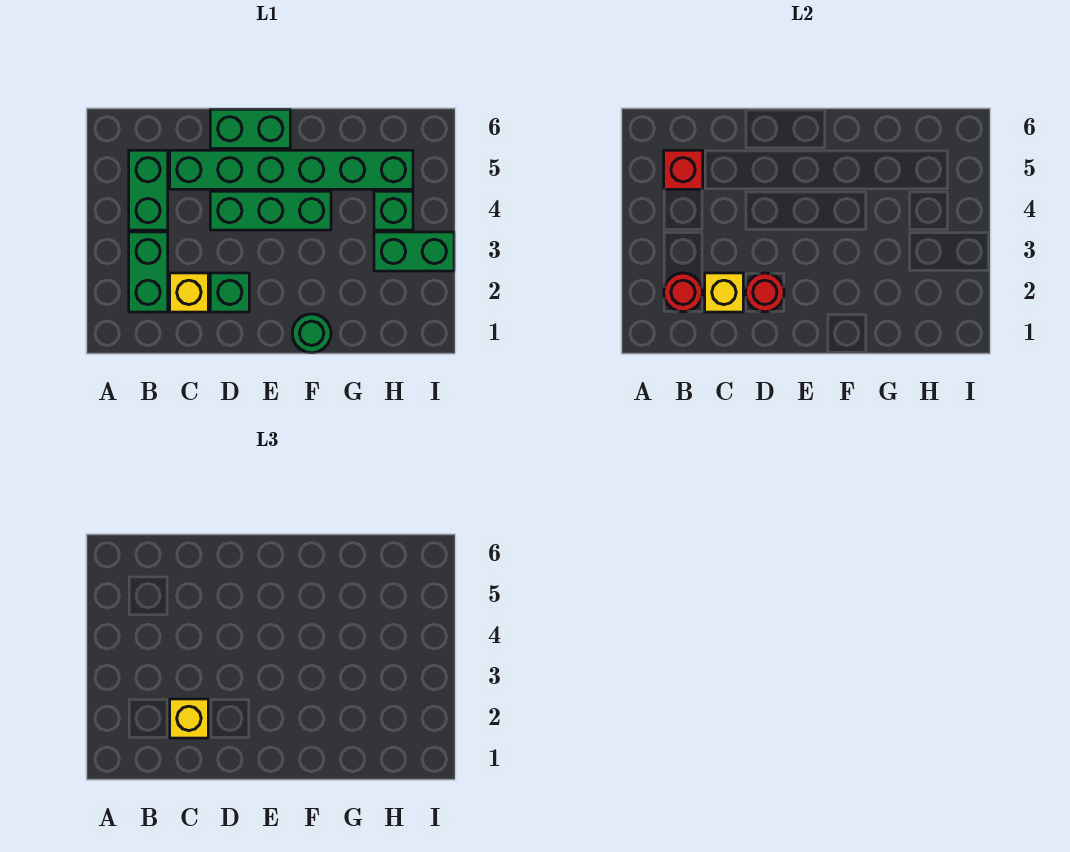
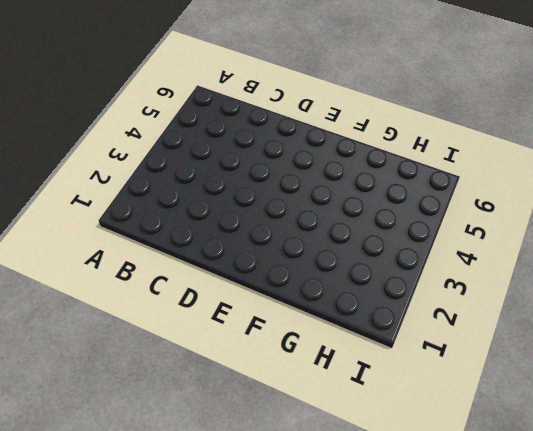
none -> green brick B2:B3 level 1
none -> green brick B4:B5 level 1
none -> yellow brick C2 level 1

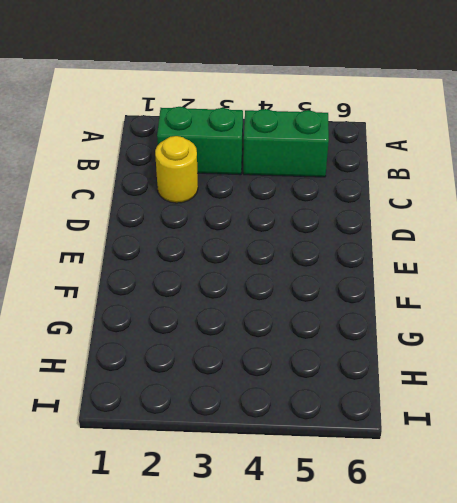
yellow round brick C2 level 1 -> yellow brick C2 level 1
none -> green brick C5:H5 level 1
none -> green brick D2 level 1
none -> green brick D4:F4 level 1

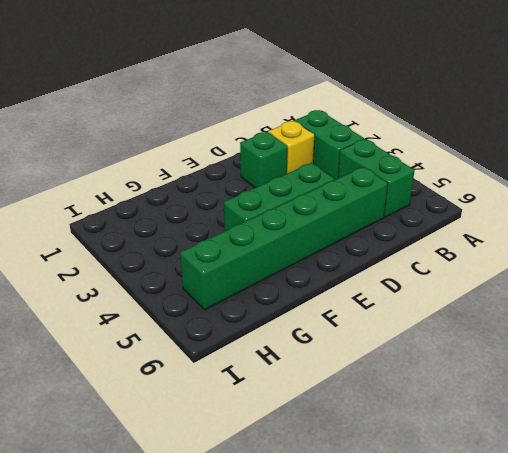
none -> green brick D6:E6 level 1
none -> green round brick F1 level 1
none -> green brick H3:I3 level 1

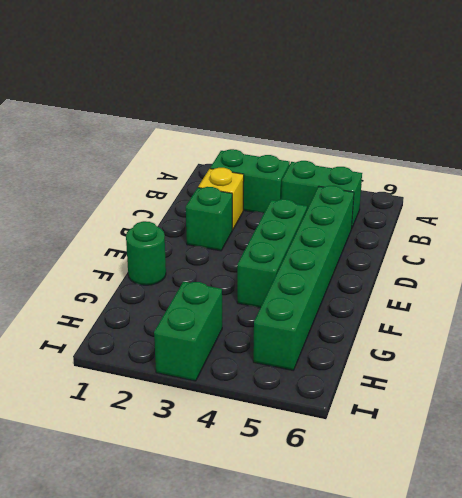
none -> green brick D6:E6 level 1
none -> green brick H4 level 1
none -> red round brick B2 level 2

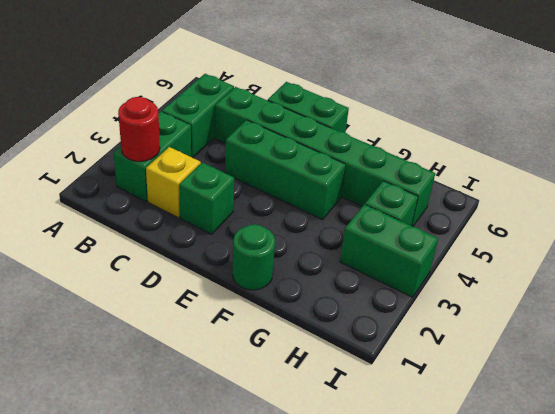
none -> red brick B5 level 2
none -> yellow brick C2 level 2
none -> red round brick D2 level 2

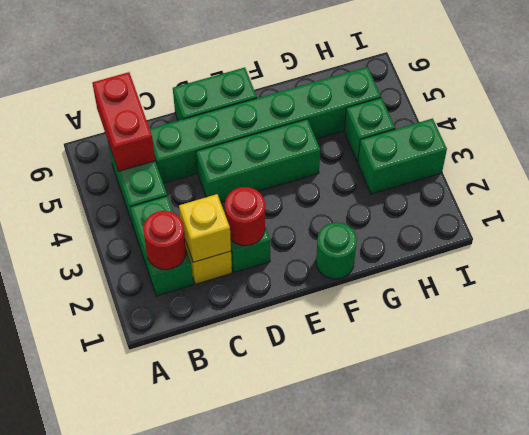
red brick B5:B6 level 2 -> red brick B5 level 2
none -> yellow brick C2 level 3

